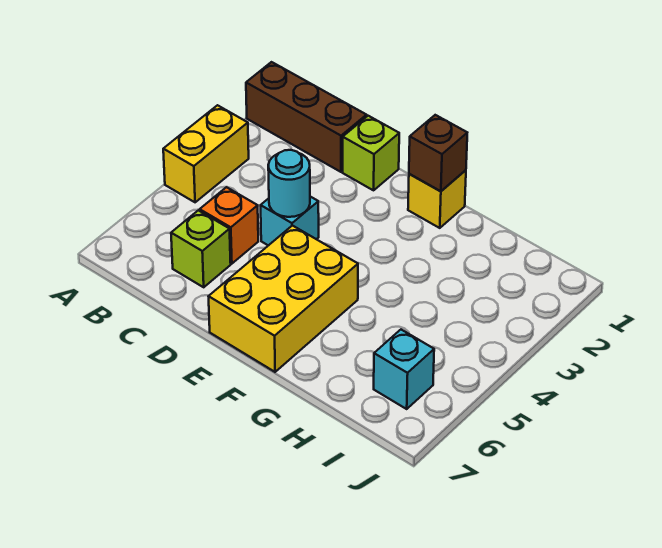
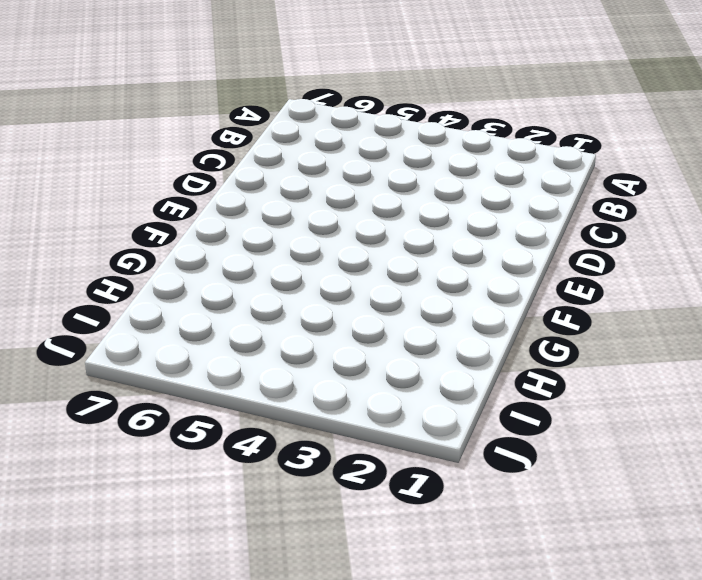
none -> brown brick A1:C1 level 1
none -> yellow brick A3:A4 level 1

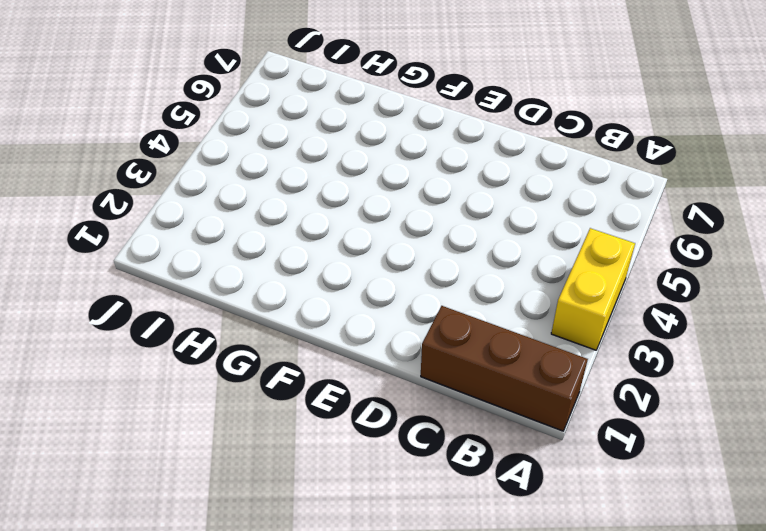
none -> orange brick C5 level 1
none -> lime brick C6 level 1

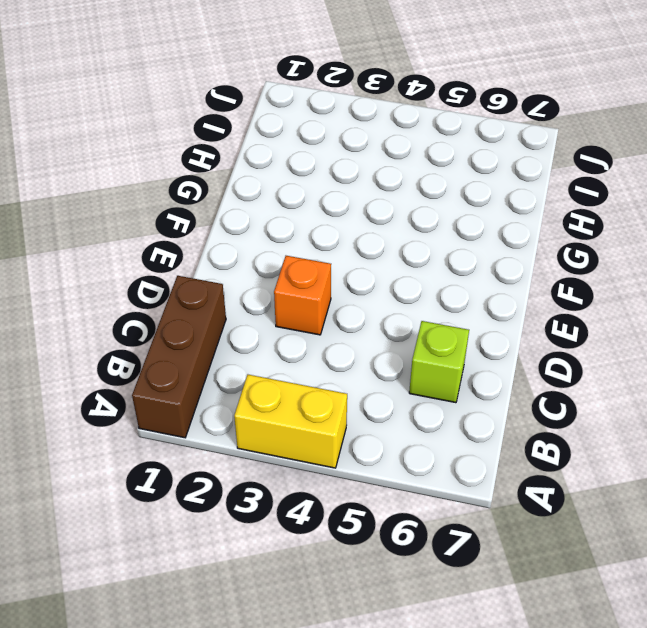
orange brick D3 level 1 -> orange brick C5 level 1
none -> lime brick D1 level 1
none -> cyan brick D4 level 1

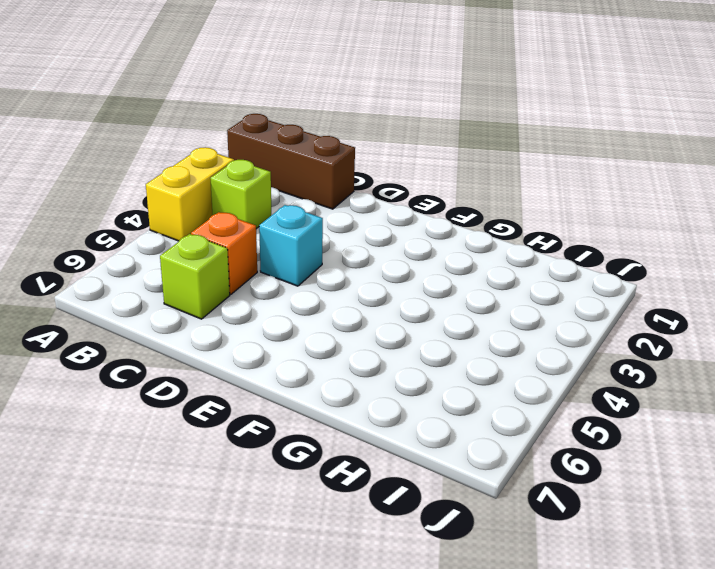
lime brick B3 level 1 -> lime brick D1 level 1
none -> yellow brick E5:F7 level 1
none -> yellow brick F1 level 1

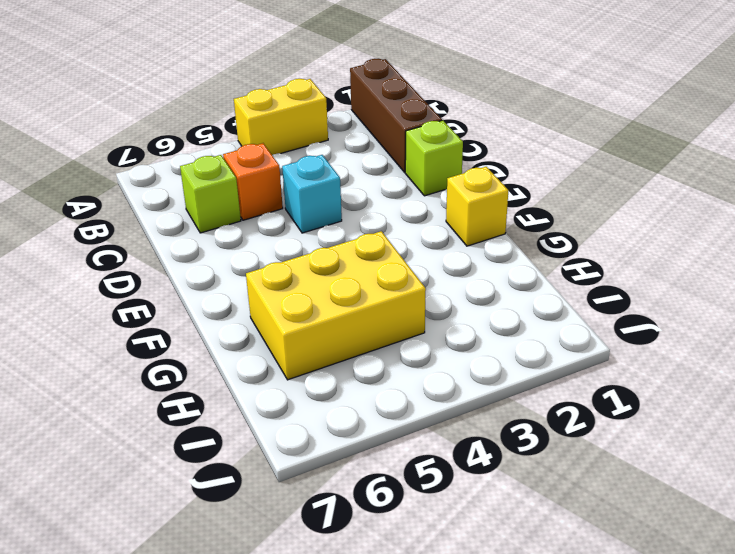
yellow brick G4:H6 level 1 -> yellow brick E5:F7 level 1
none -> cyan brick I6 level 1
none -> cyan round brick D4 level 2

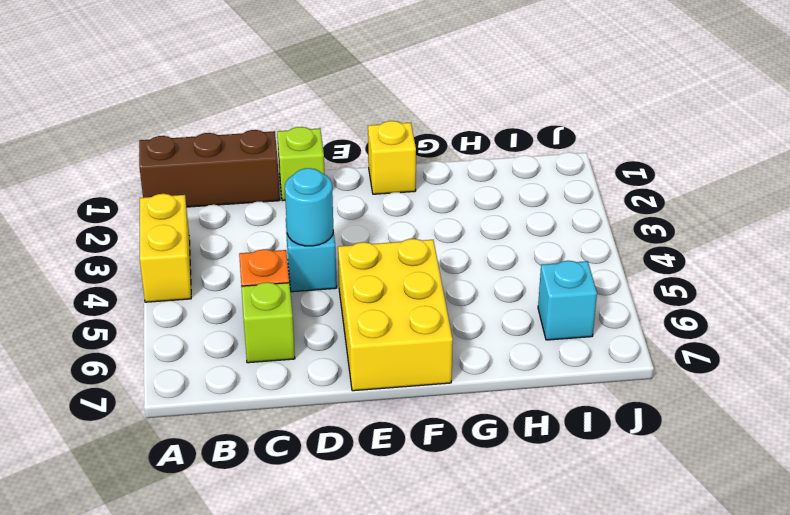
none -> brown brick F1 level 2

